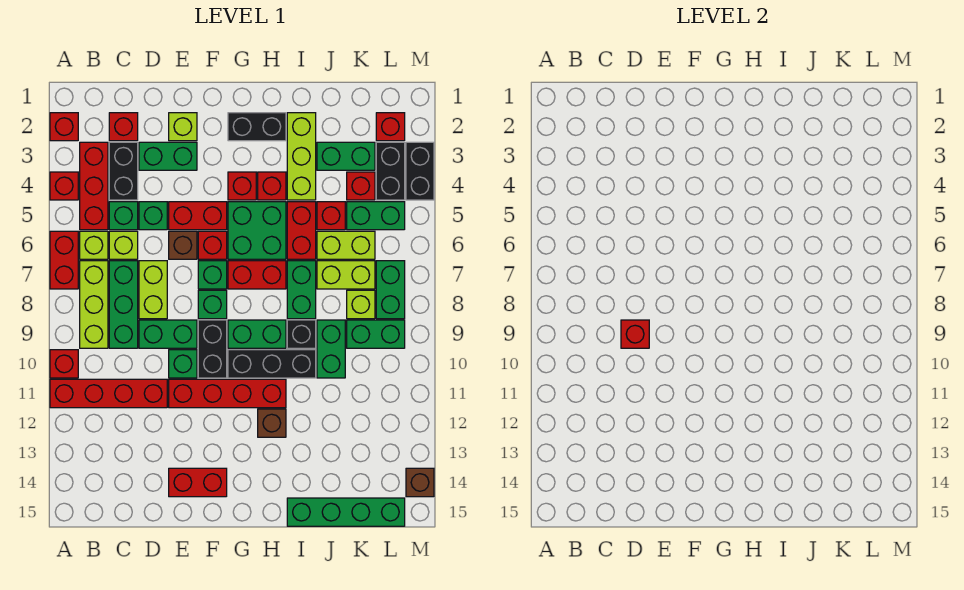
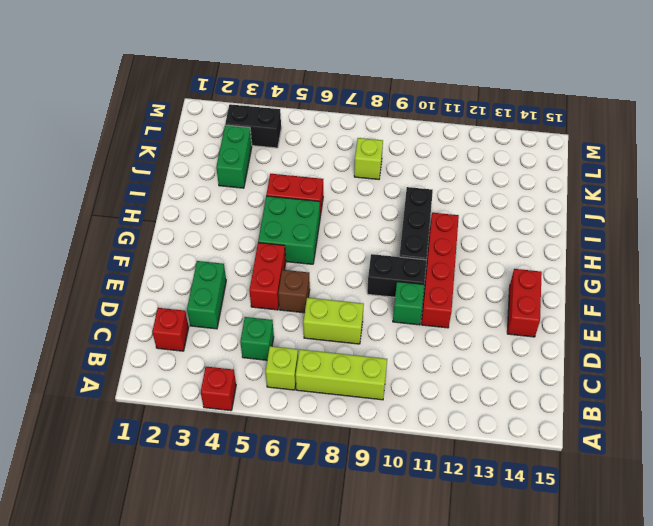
none -> red brick A2 level 1
none -> red brick A6:A7 level 1
none -> red brick A10 level 1
none -> red brick A11:D11 level 1

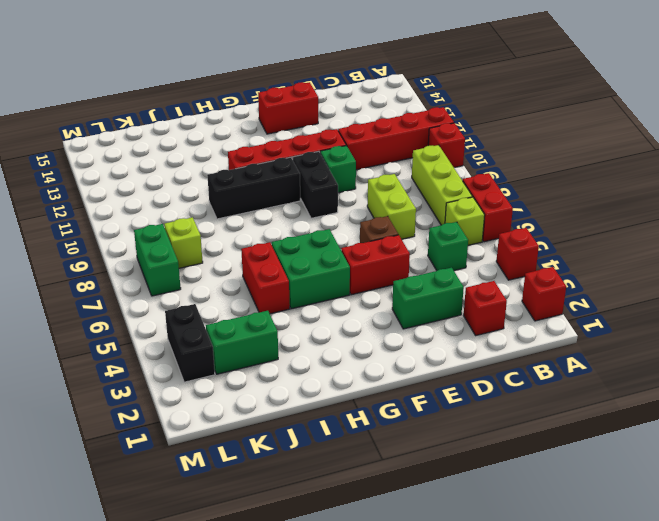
none -> red brick B3:B5 level 1
none -> black brick C3:C4 level 1
none -> lime brick C6 level 1
none -> green brick C7:C9 level 1

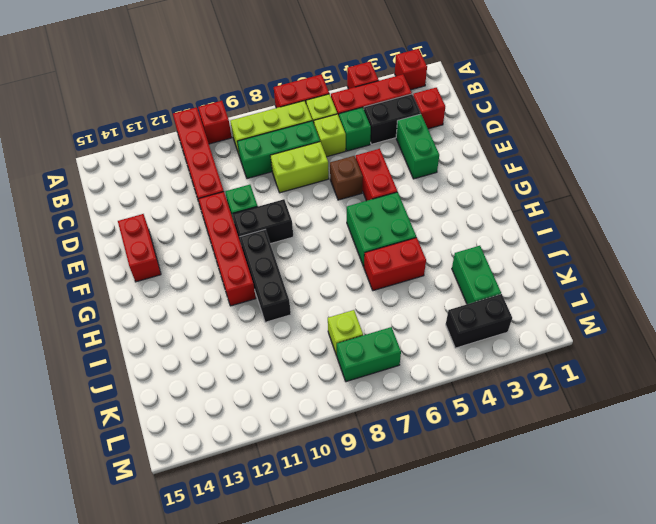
none -> green brick D5 level 1
none -> green brick D9:E9 level 1
none -> lime brick E2 level 1
none -> red brick F6 level 1

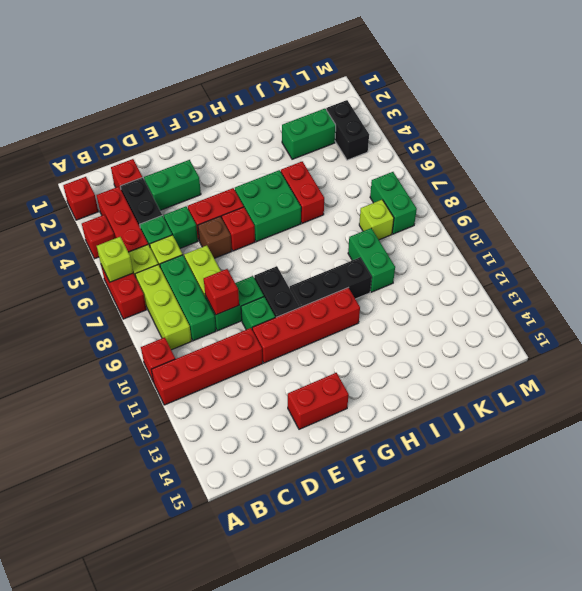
lime brick A6 level 2 -> lime brick E2 level 1
none -> green brick F7 level 1
none -> green brick F8 level 1
none -> black brick G2:H2 level 1
none -> red brick G4 level 1

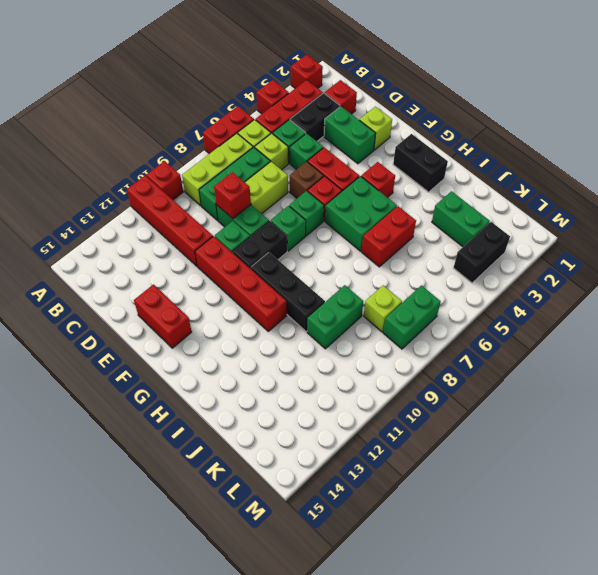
none -> red brick G7:H7 level 1
none -> green brick G9:H9 level 1
none -> red brick H4 level 1
none -> brown brick H12 level 1

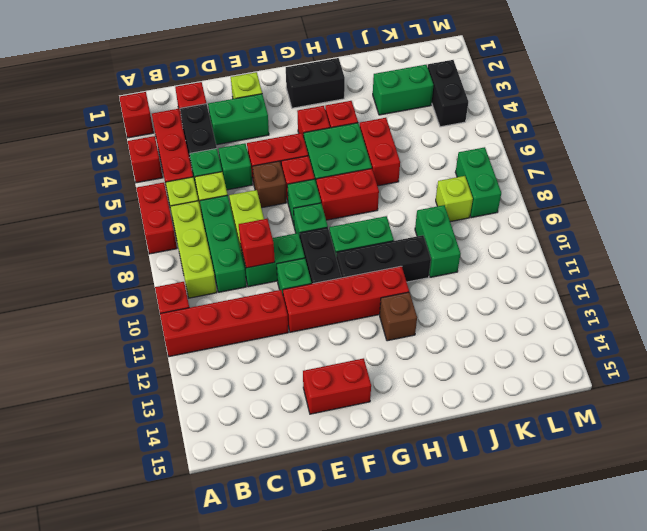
none -> lime brick I2:I4 level 1
none -> green brick I7:I8 level 1
none -> black brick I9 level 1
none -> green brick I15:L15 level 1

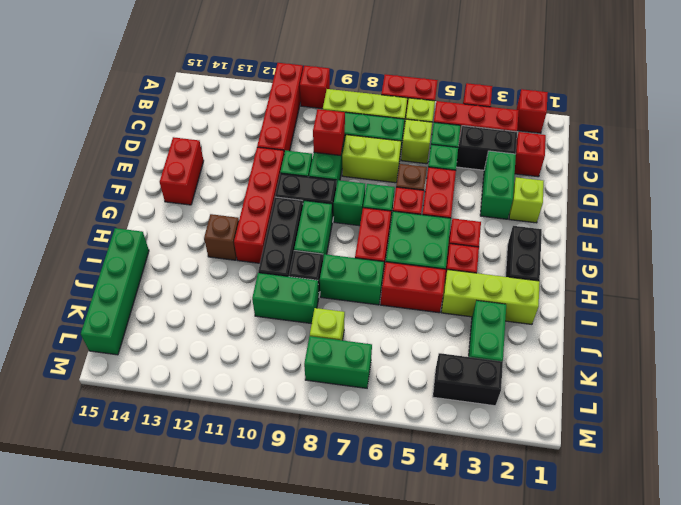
none -> red brick J5 level 1
none -> lime brick J6:K6 level 1
none -> lime brick J7:K7 level 1
none -> red brick K4 level 1

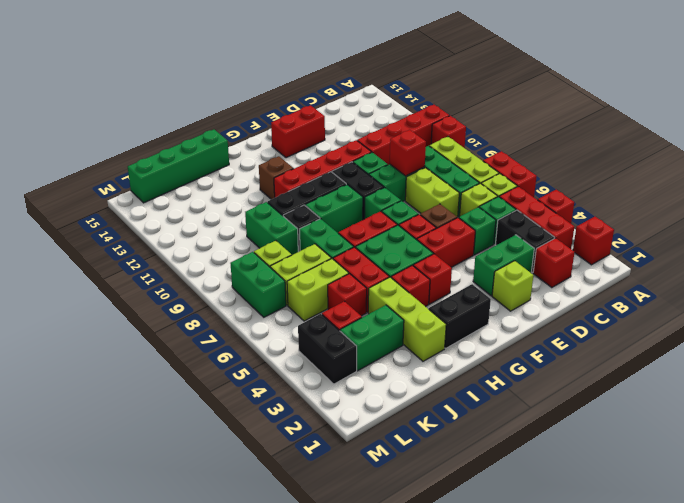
none -> green brick K5:L5 level 1
none -> green brick K9:L9 level 1
none -> red brick L2 level 1
none -> black brick M3:M4 level 1

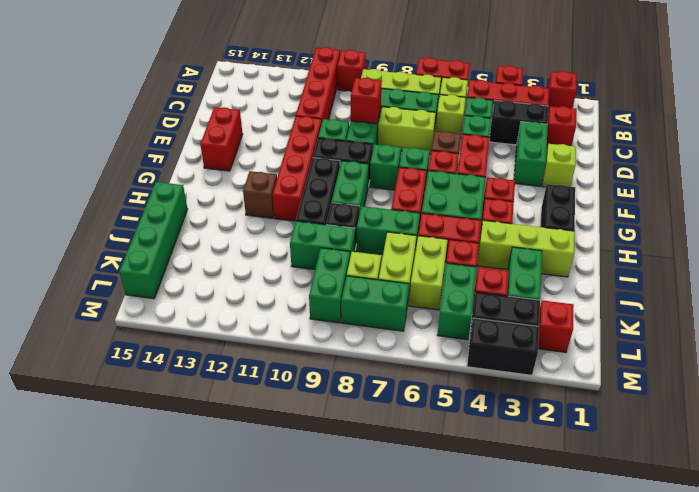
none -> brown brick M14 level 1

